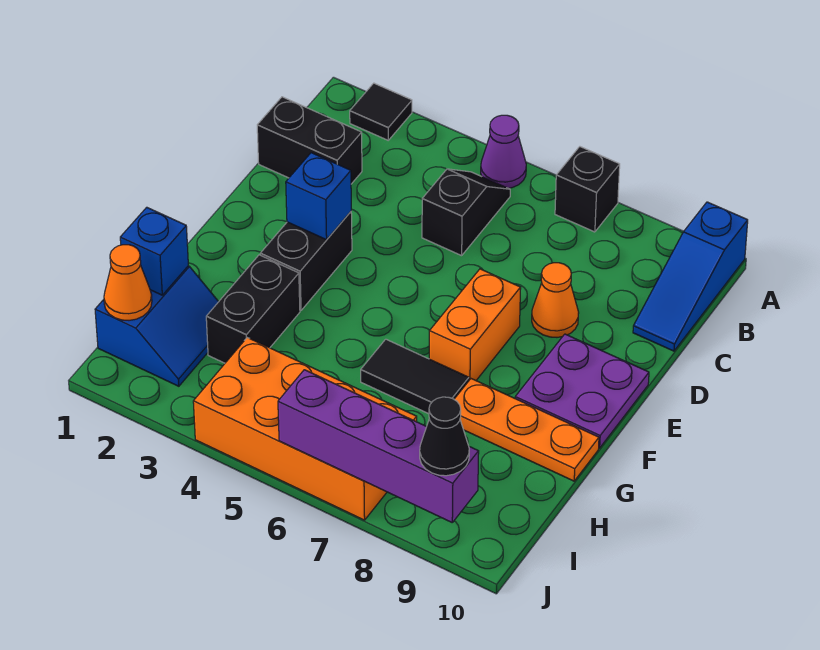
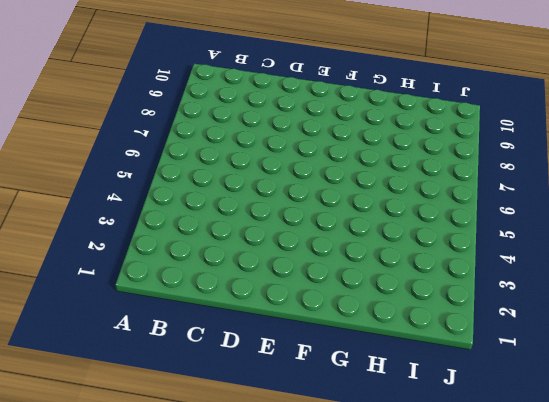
none -> black tile A2 level 1
none -> purple cone A5 level 1
none -> black brick A7 level 1

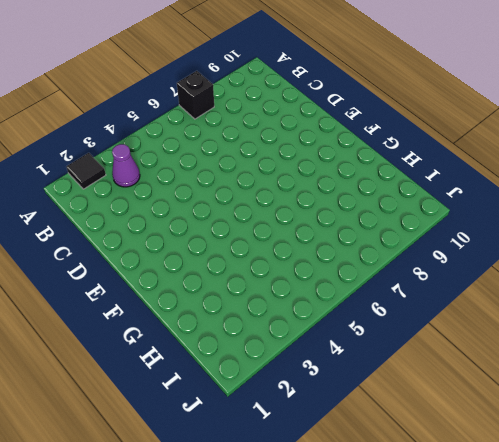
purple cone B3 level 1 -> purple cone A5 level 1
none -> blue slope A10:C10 level 1 top A
none -> black slope B5:C5 level 1 top C
none -> black brick C1:C2 level 1

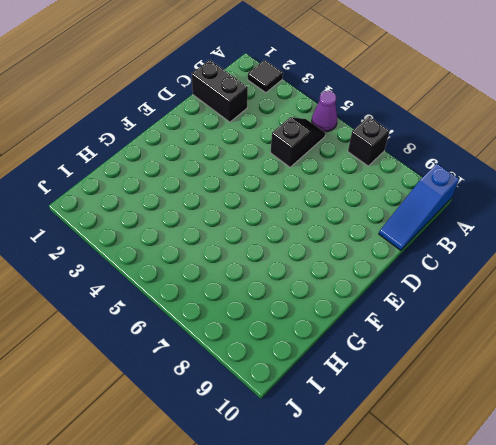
none -> orange cone D8 level 1
none -> black brick E3:F3 level 1
none -> orange brick E7:F7 level 1

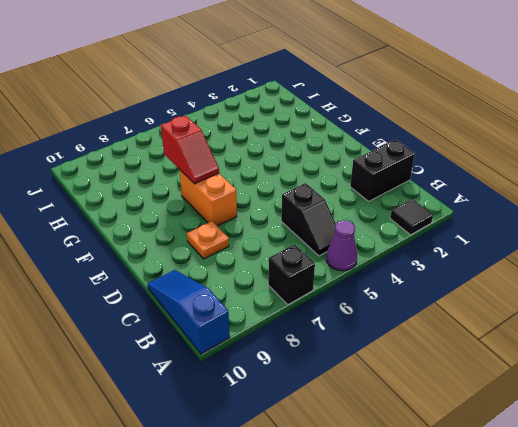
orange plate D8 level 1 -> orange cone D8 level 1
red slope F7:G7 level 2 top G -> none
none -> black brick E3:F3 level 1
none -> purple plate E9:F10 level 1
none -> black brick G3:H3 level 1

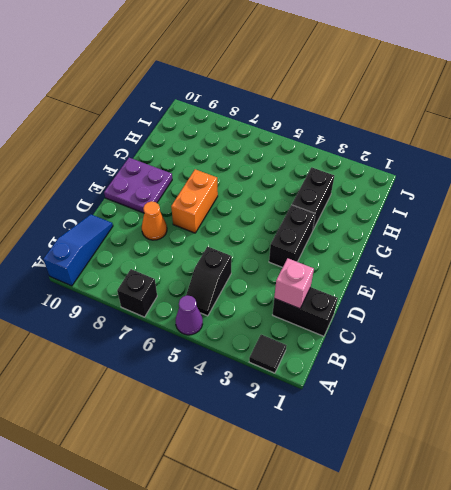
pink brick C2 level 2 -> none
none -> black tile G6:G7 level 1
none -> orange plate G8:G10 level 1
none -> blue slope H1:I2 level 1 top 1

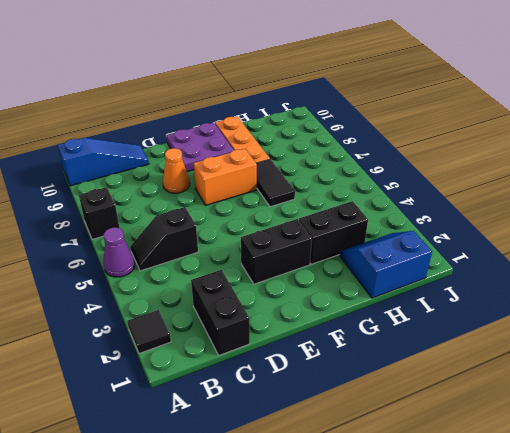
none -> orange brick I4:J7 level 1
none -> blue brick E3 level 2
none -> blue brick H1 level 2

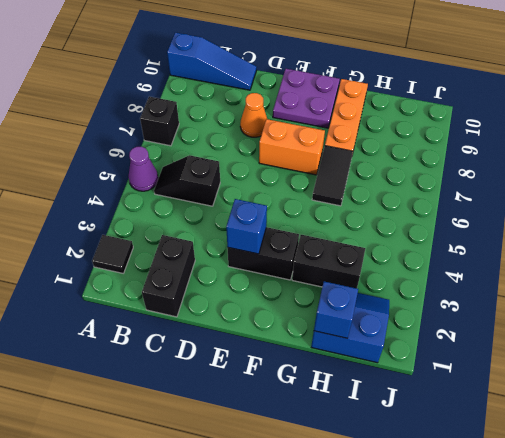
none -> orange brick I4:J7 level 1
none -> orange cone I1 level 2
none -> purple brick J6:J9 level 2

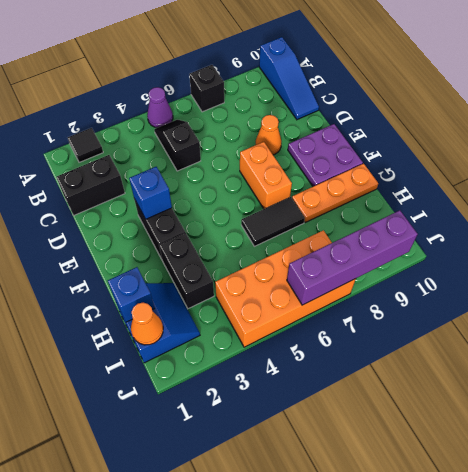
none -> black cone J9 level 3

